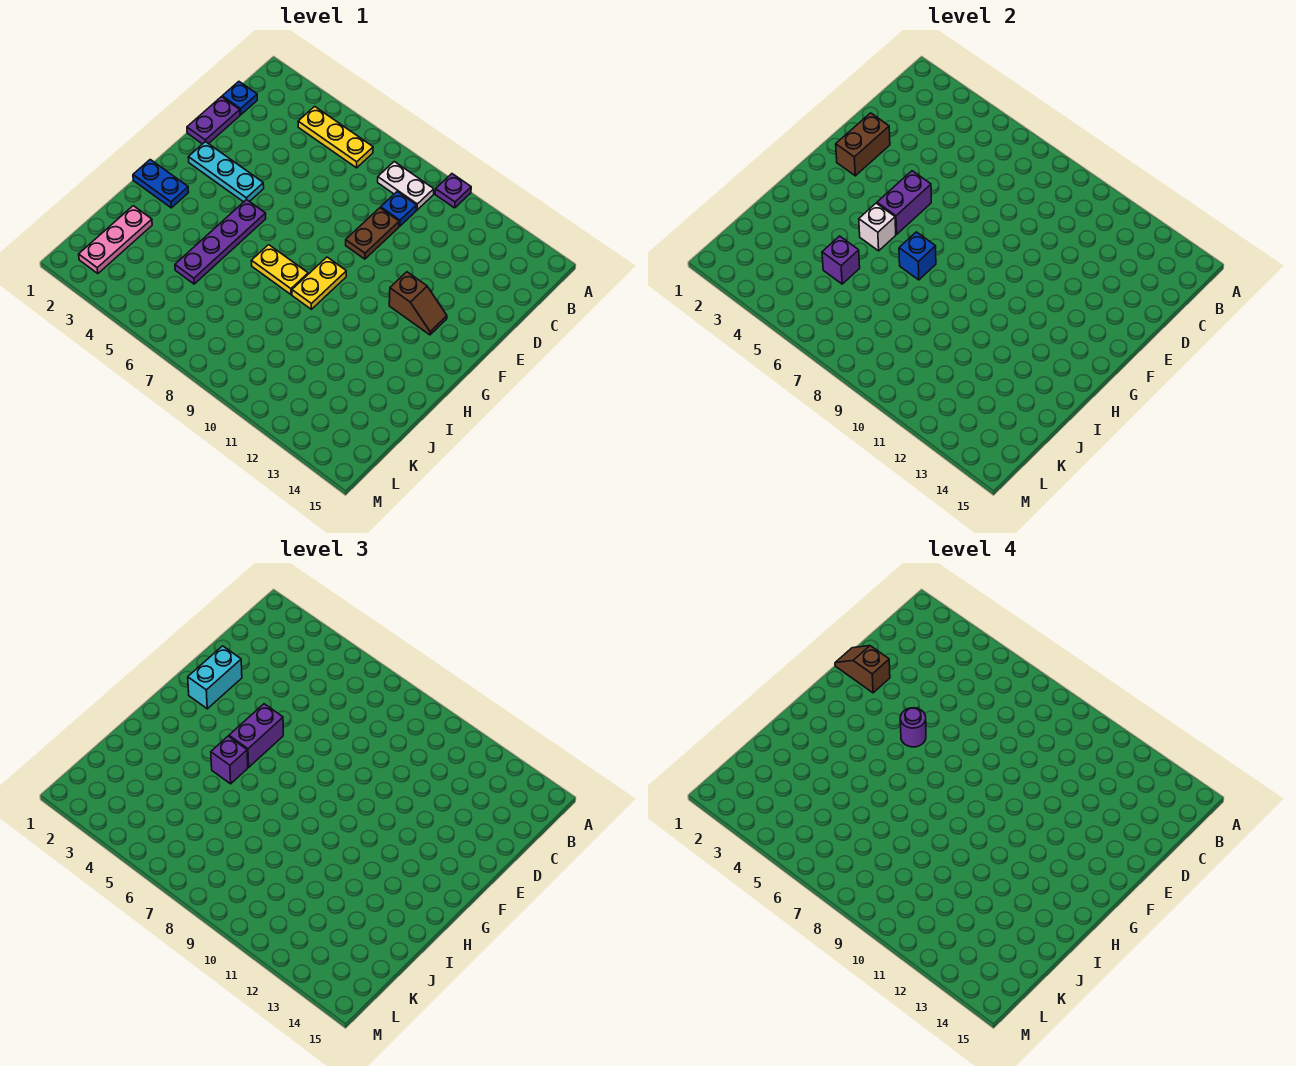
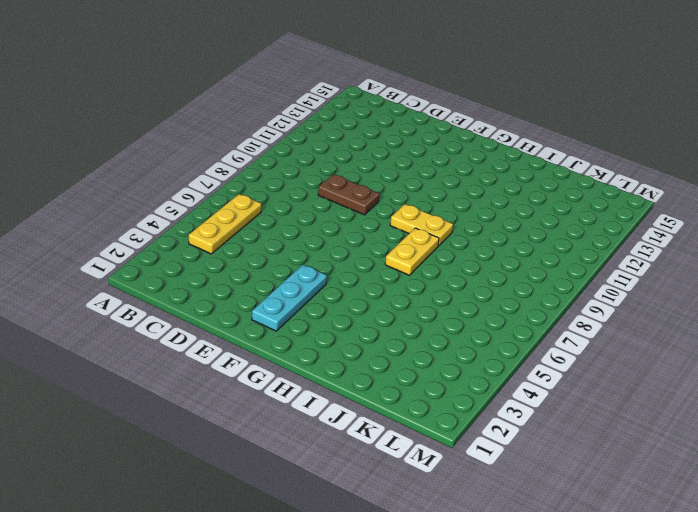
none -> purple plate A10 level 1
none -> white plate B8:B9 level 1
none -> blue plate C1 level 1

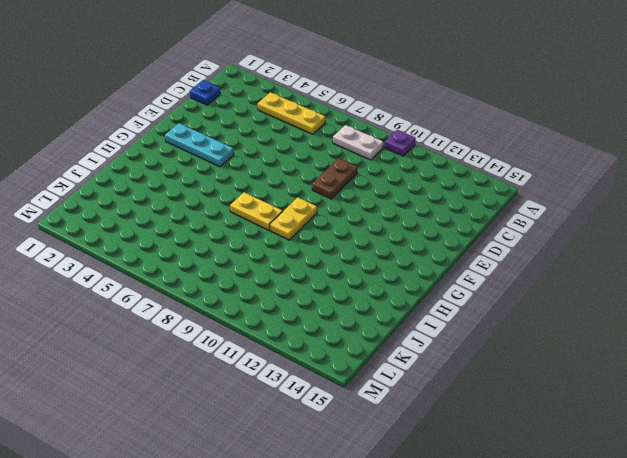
none -> blue plate C9 level 1
none -> purple plate D1:E1 level 1
none -> brown slope F12:F13 level 1 top 12

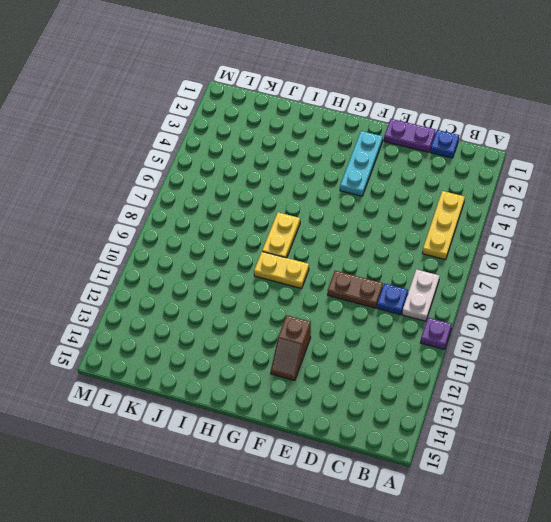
none -> purple plate G5:J5 level 1
none -> blue plate H1:H2 level 1
none -> pink plate J2:L2 level 1

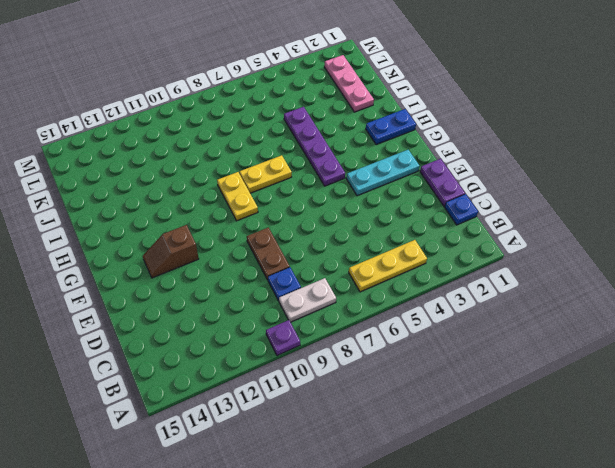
none -> brown brick E2:F2 level 2
none -> purple brick F5:G5 level 2
none -> white brick H5 level 2

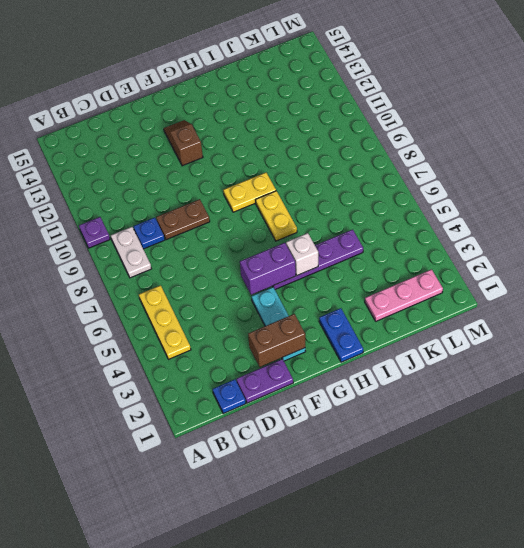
none -> blue brick H7 level 2
none -> purple brick J5 level 2
none -> cyan brick E2:F2 level 3

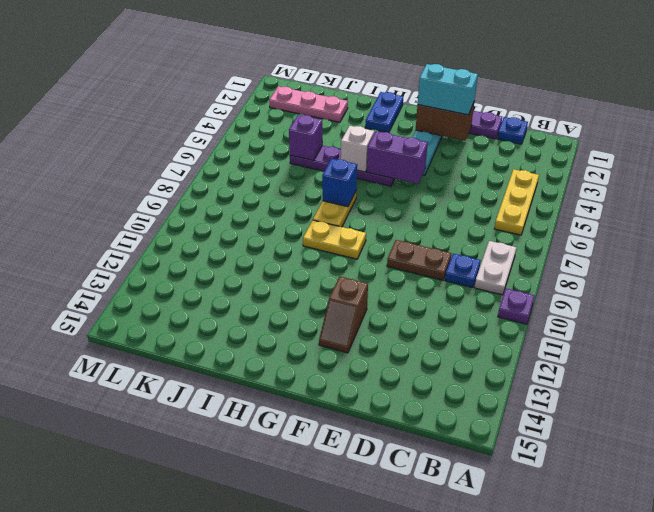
none -> purple brick F5:G5 level 3
none -> purple brick H5 level 3
none -> brown slope E1:E2 level 4 top 2

